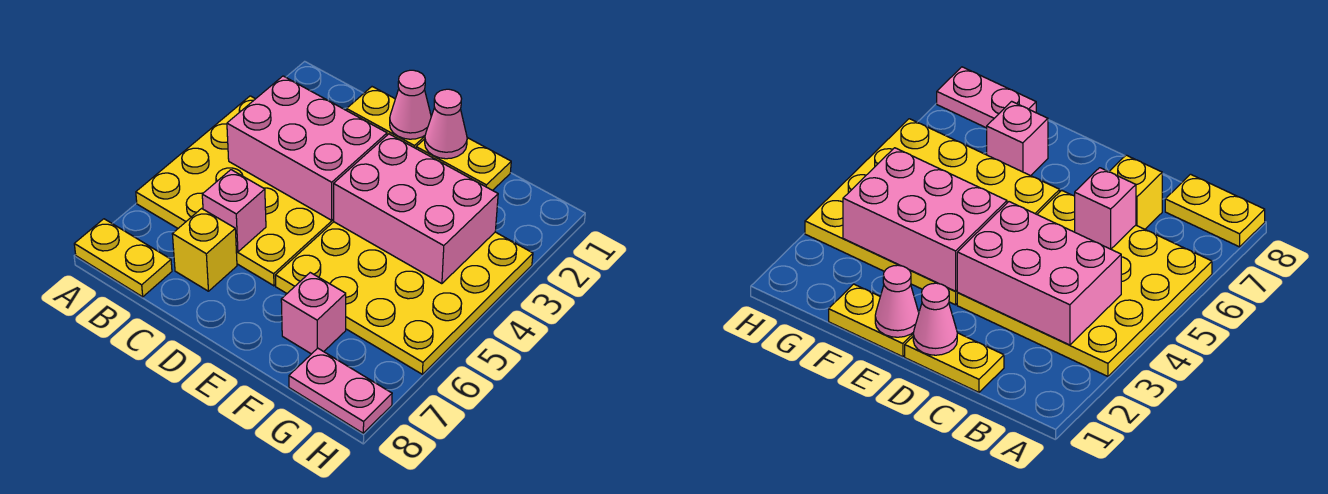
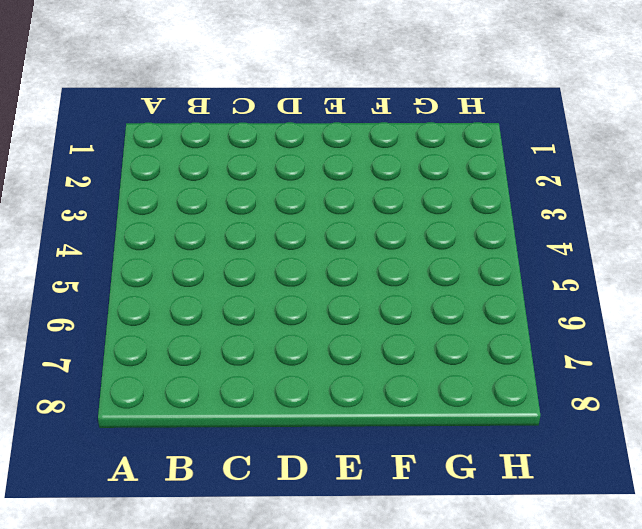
none -> yellow plate A3:D6 level 1
none -> yellow plate A8:B8 level 1
none -> yellow plate C1:D1 level 1

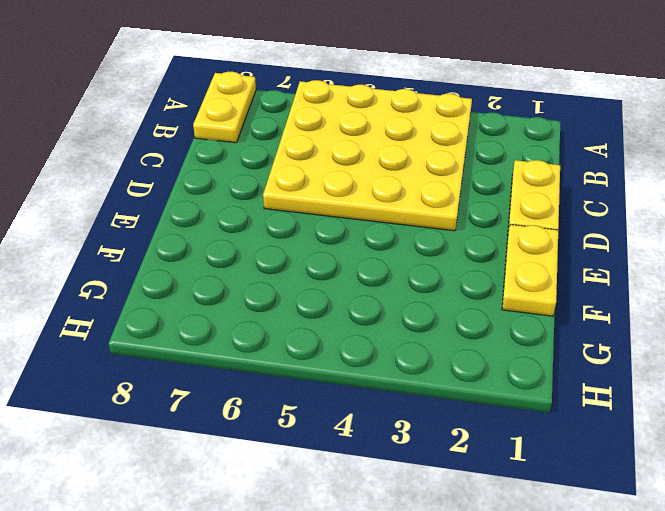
none -> yellow brick C7 level 1
none -> yellow plate E3:H6 level 1
none -> pink brick F7 level 1

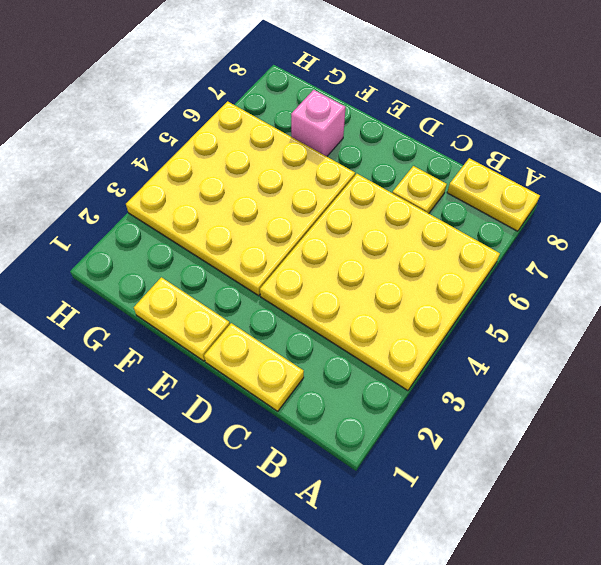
yellow plate C7 level 1 -> yellow brick C7 level 1
none -> pink plate G8:H8 level 1
none -> pink brick B3:D4 level 2
none -> pink brick C6 level 2

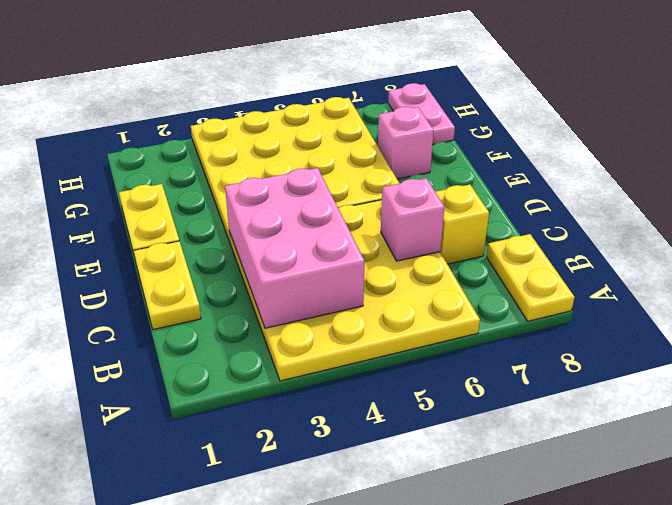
none -> pink cone D1 level 2
none -> pink cone E1 level 2
none -> pink brick E3:G4 level 2

